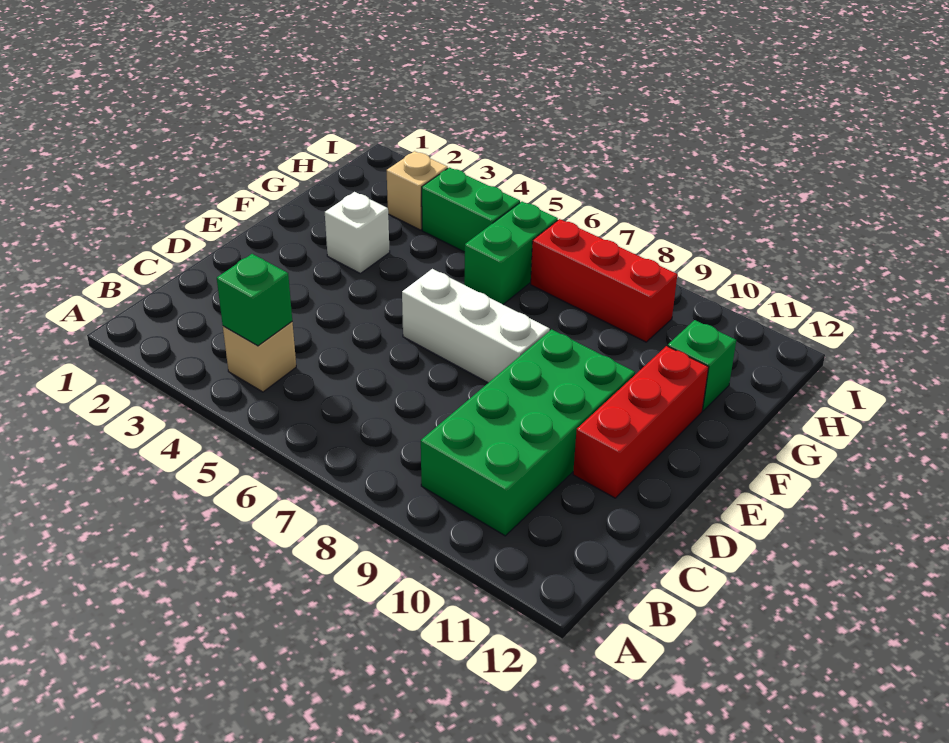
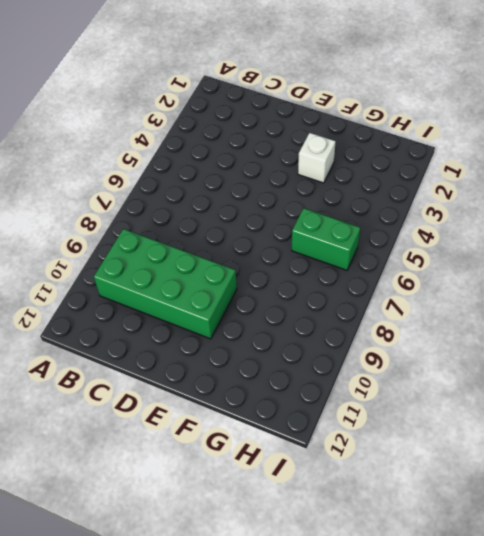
none -> tan brick B4 level 1
none -> red brick D11:F11 level 1

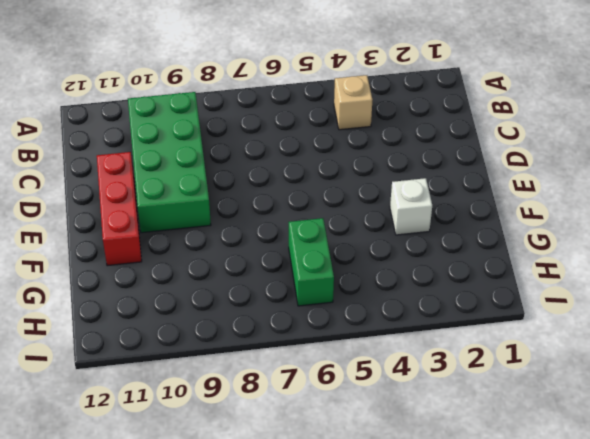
none -> white brick E6:E8 level 1
none -> green brick G11 level 1

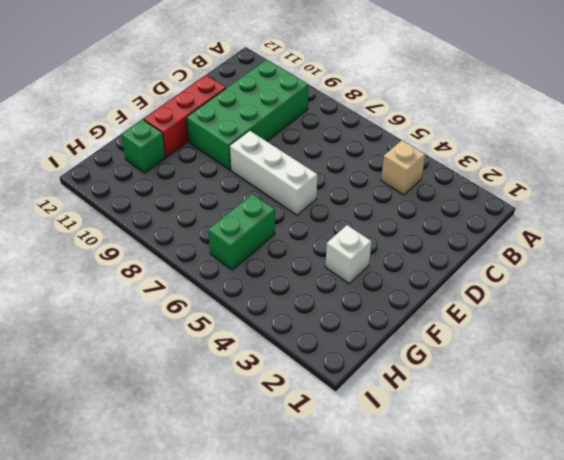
none -> tan brick H3 level 1
none -> green brick H4:H5 level 1

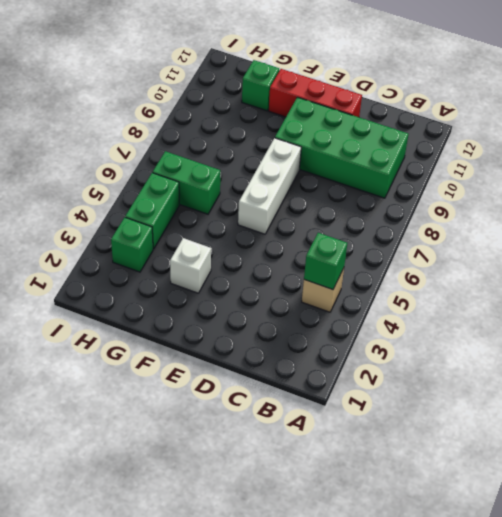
green brick H3 level 1 -> tan brick H3 level 1
none -> red brick H7:H9 level 1

